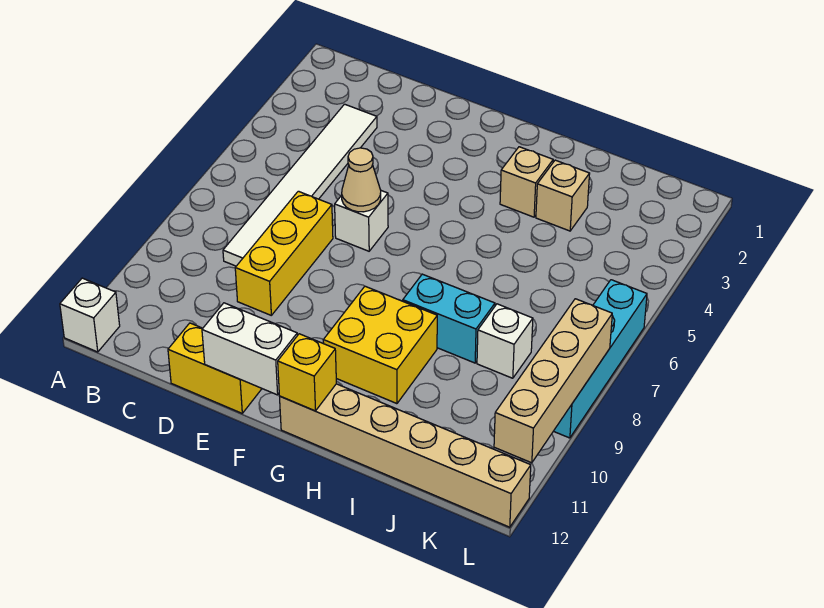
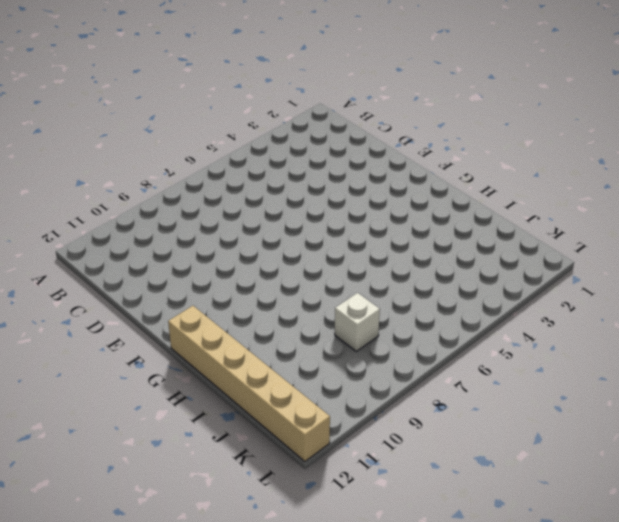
none -> white brick A12 level 1
none -> white tile C3:C8 level 1
none -> yellow brick D7:D9 level 1

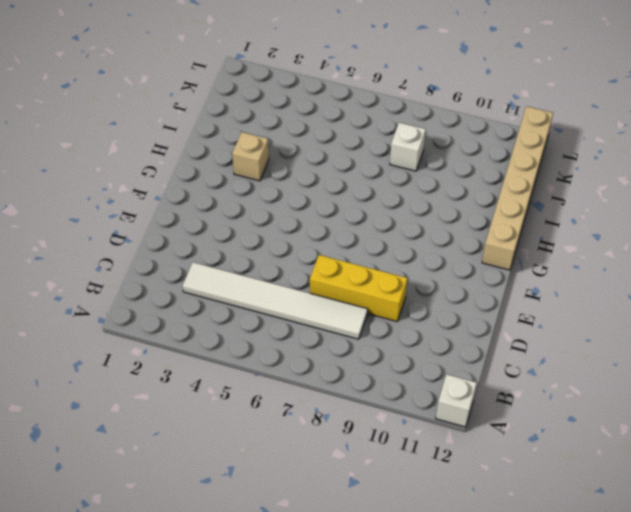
none -> yellow brick D12:E12 level 1
none -> white brick E6 level 1
none -> yellow brick G9:H10 level 1

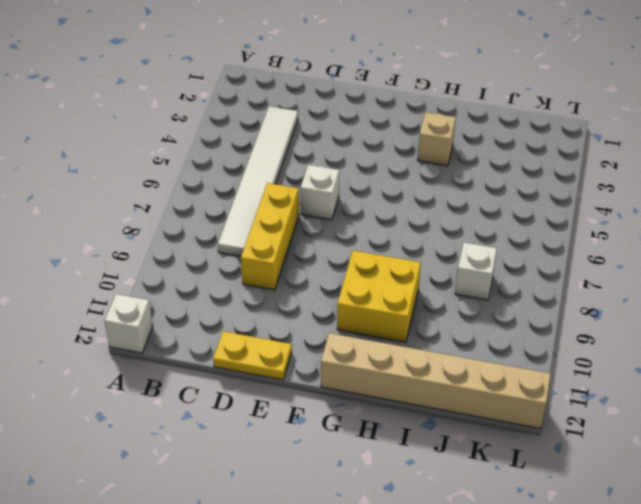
yellow plate D12:E12 level 1 -> yellow brick D12:E12 level 1
none -> cyan brick H8:I8 level 1
none -> tan brick I3 level 1
none -> cyan brick L6:L9 level 1

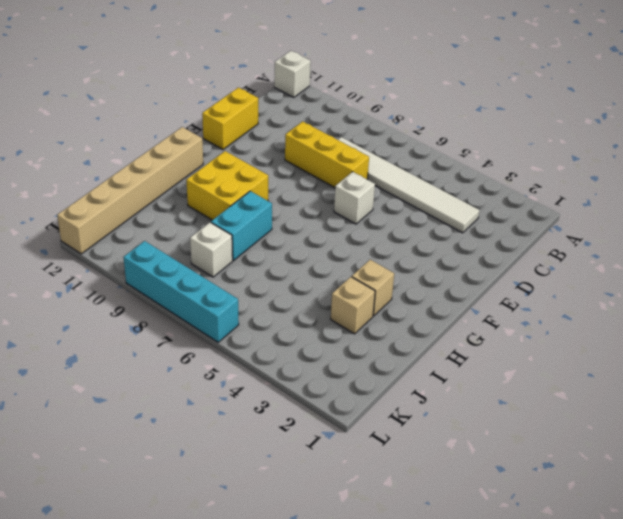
none -> tan cone E6 level 2
none -> white brick E12:F12 level 2
none -> yellow brick G12 level 2

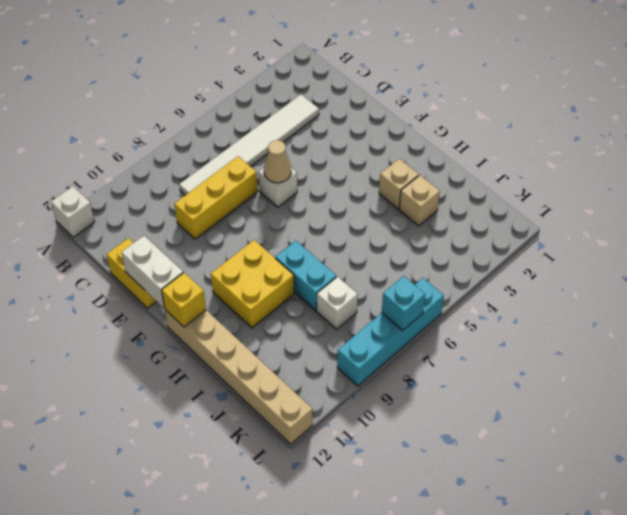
cyan brick L7 level 2 -> none
none -> tan brick L8:L11 level 2

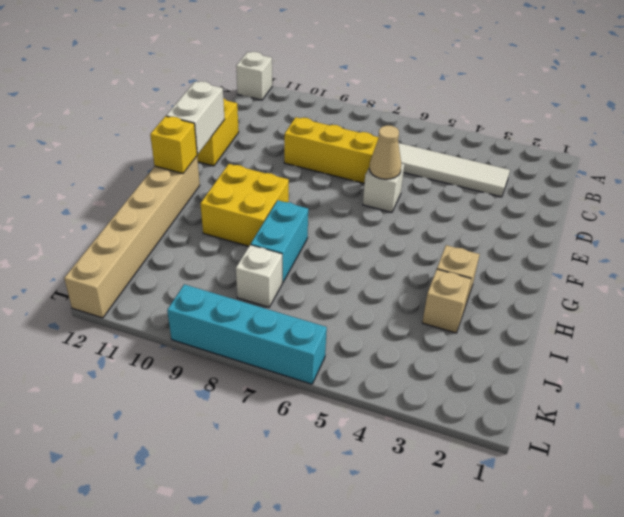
none -> tan brick L8:L11 level 2

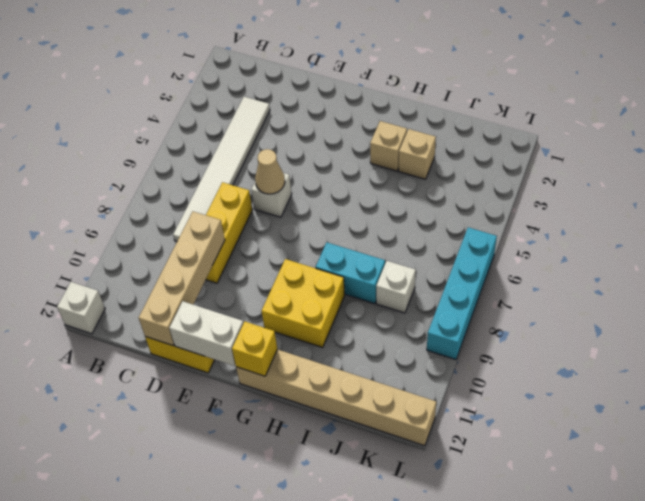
tan brick D9:D12 level 2 -> tan brick L8:L11 level 2

